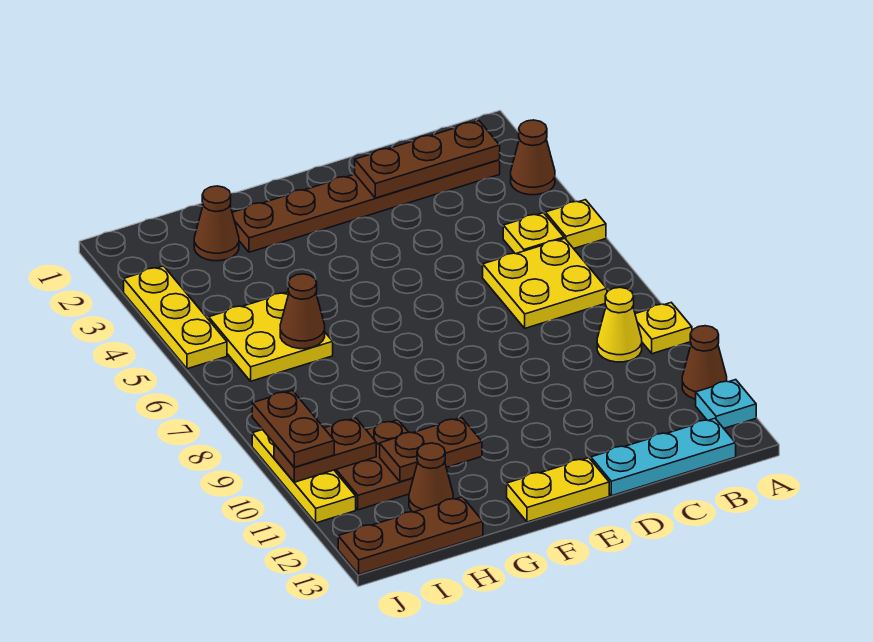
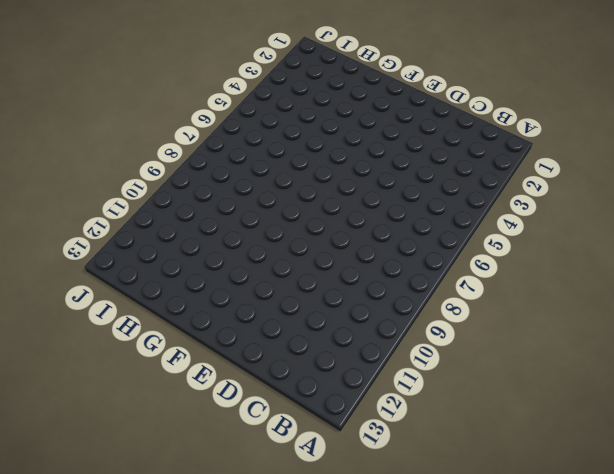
none -> brown cone A3 level 1
none -> yellow plate A5 level 1
none -> yellow plate A9 level 1

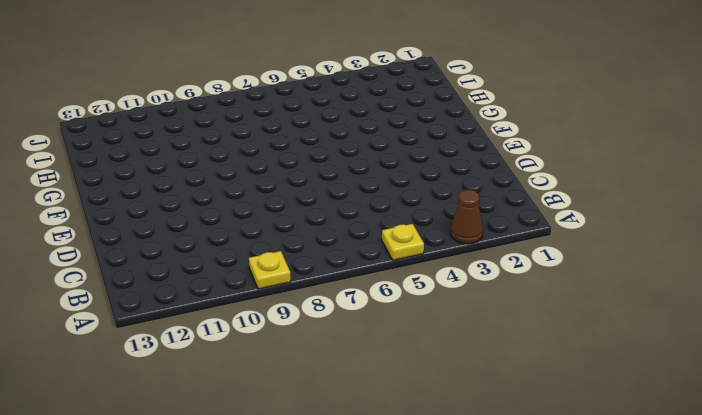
none -> brown cone A11 level 1
none -> cyan plate A12 level 1
none -> brown plate B2:G2 level 1

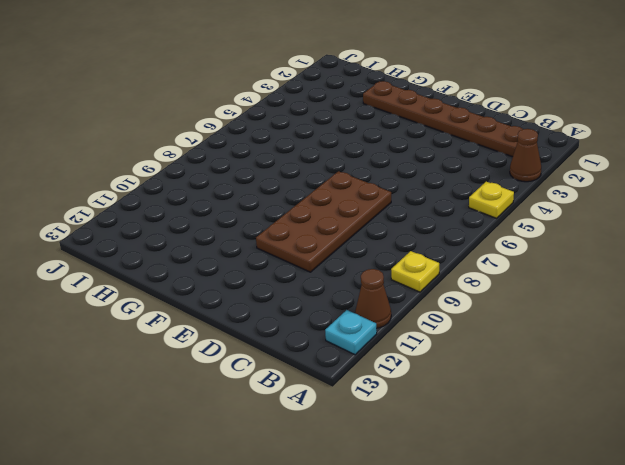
brown plate D7:E10 level 1 -> none
none -> yellow plate B5 level 1
none -> yellow plate B6:C7 level 1
none -> yellow cone B9 level 1

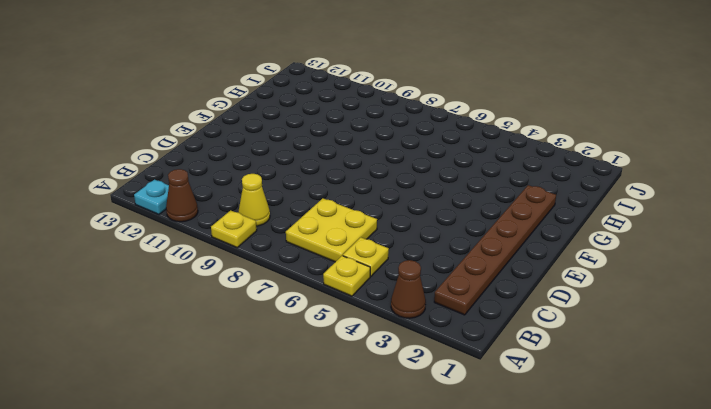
none -> cyan plate B13:D13 level 1
none -> yellow plate E13:F13 level 1
none -> brown cone H2 level 1

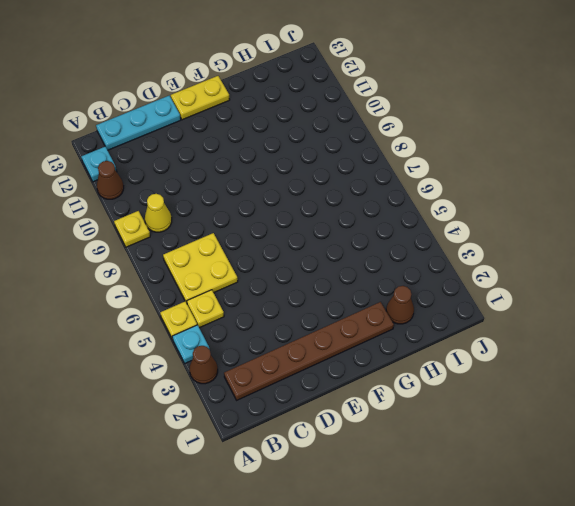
cyan plate A4 level 1 -> none
none -> yellow plate H5:I6 level 1
none -> brown plate H10:I11 level 1
none -> brown cone H12 level 1

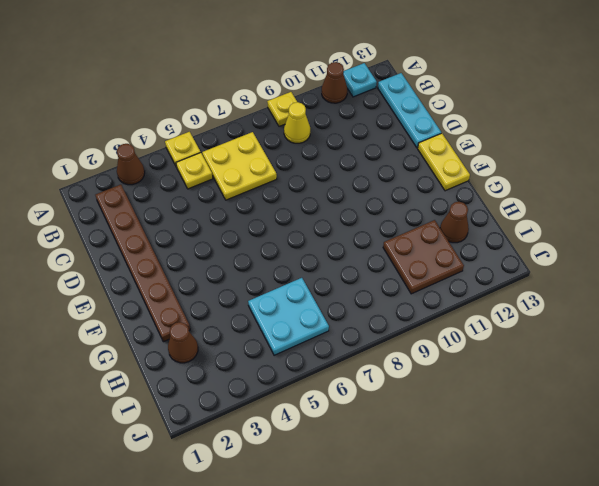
cyan plate H5:I6 level 1 -> yellow plate H5:I6 level 1
none -> brown plate H13:J13 level 1
none -> yellow plate J3:J5 level 1
none -> yellow plate J9:J11 level 1

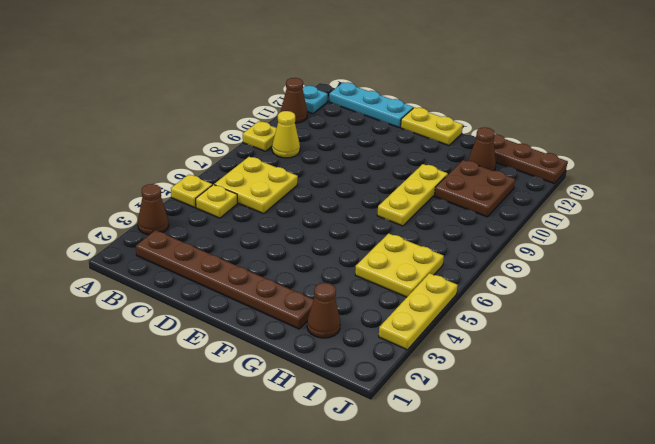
yellow plate G8:G10 level 1 -> yellow plate J9:J11 level 1
none -> brown plate B2:D2 level 2
none -> brown plate G11:H11 level 2
none -> brown cone H6 level 2

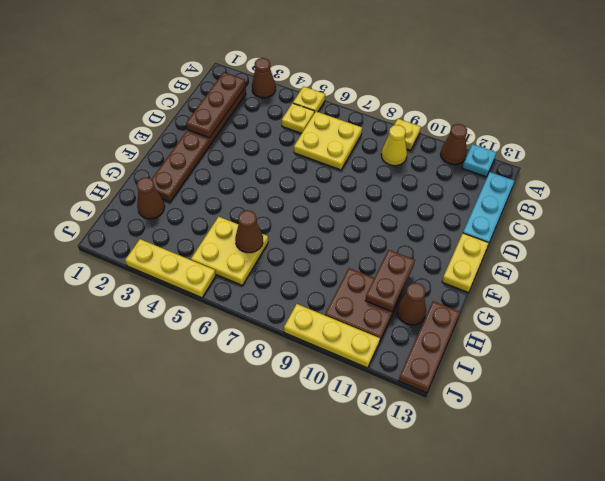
none -> brown plate I10:J10 level 2
none -> brown plate J9:J10 level 3

